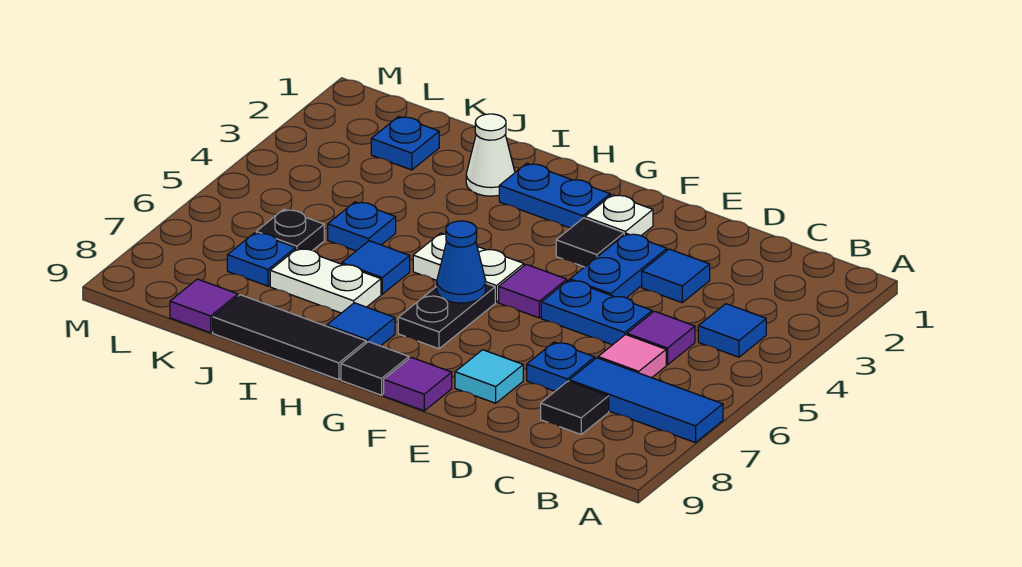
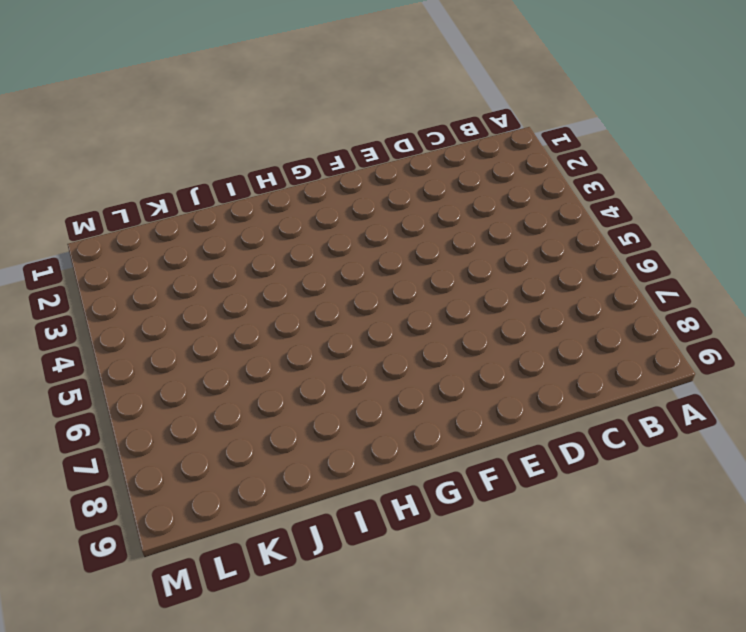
none -> blue tile A7:C7 level 1
none -> blue tile B4 level 1
none -> purple tile C5 level 1

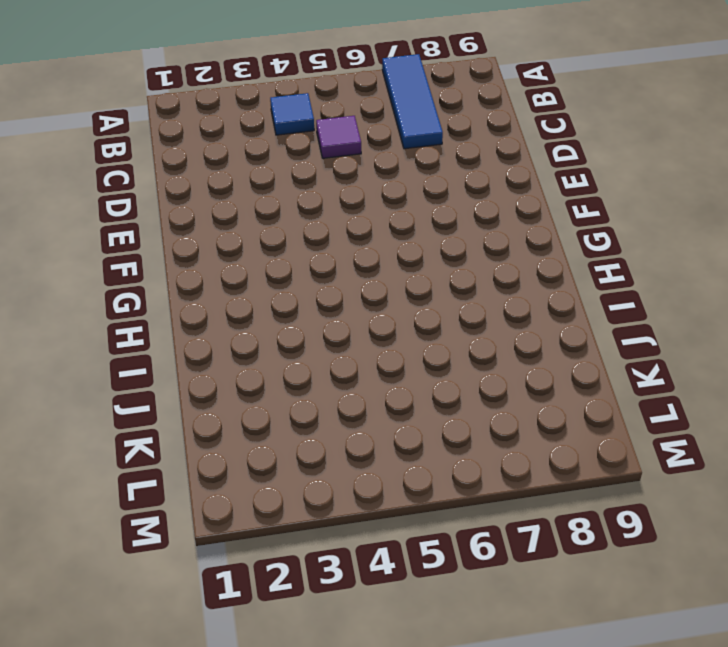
none -> pink tile C6 level 1
none -> black tile C8 level 1
none -> blue tile D3 level 1

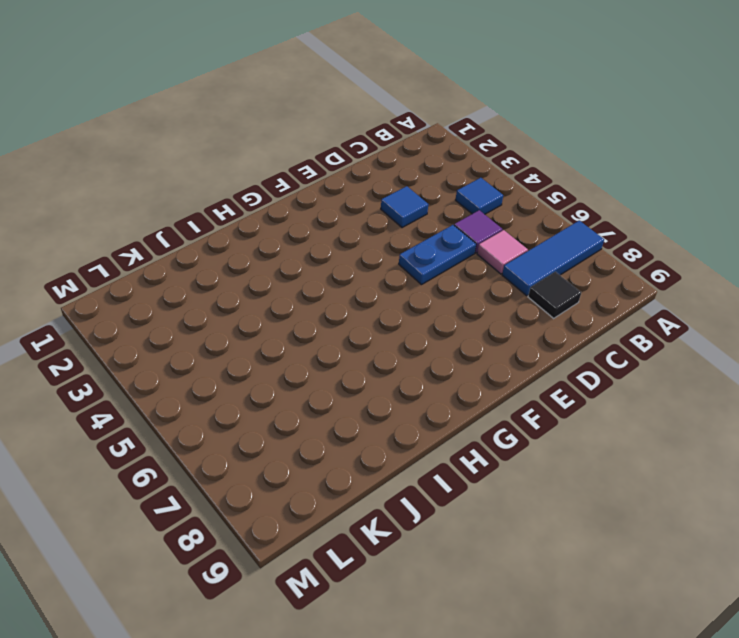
none -> blue plate D7 level 1
none -> blue plate E3:E4 level 1
none -> cyan tile E8 level 1

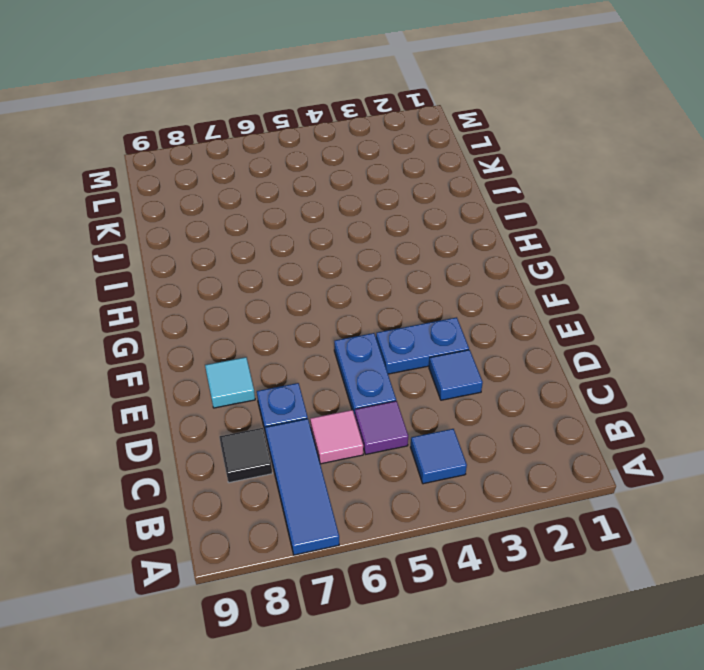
none -> white plate F2 level 1
none -> black tile F3 level 1
none -> purple tile F5 level 1

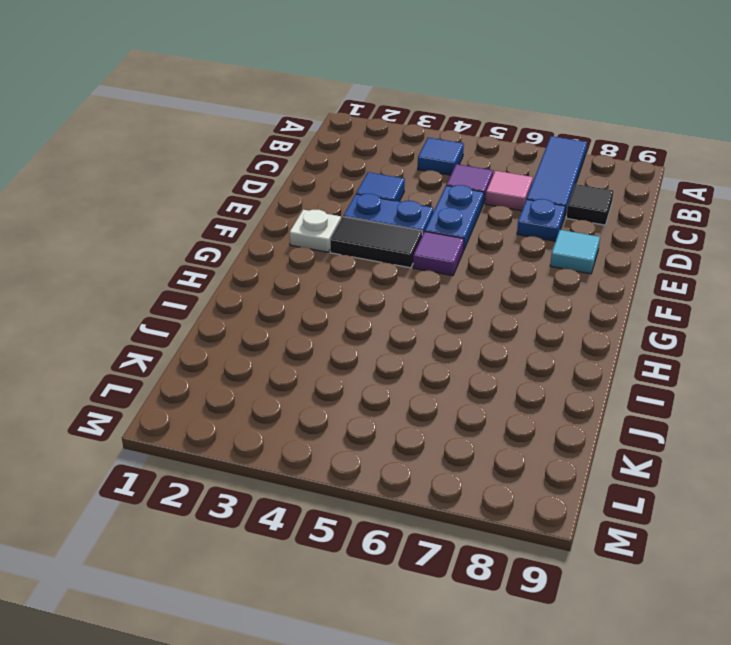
black tile F3:F4 level 1 -> black tile F3 level 1
none -> purple tile F9 level 1
none -> blue plate G2:H2 level 1
none -> white plate G5:H5 level 1

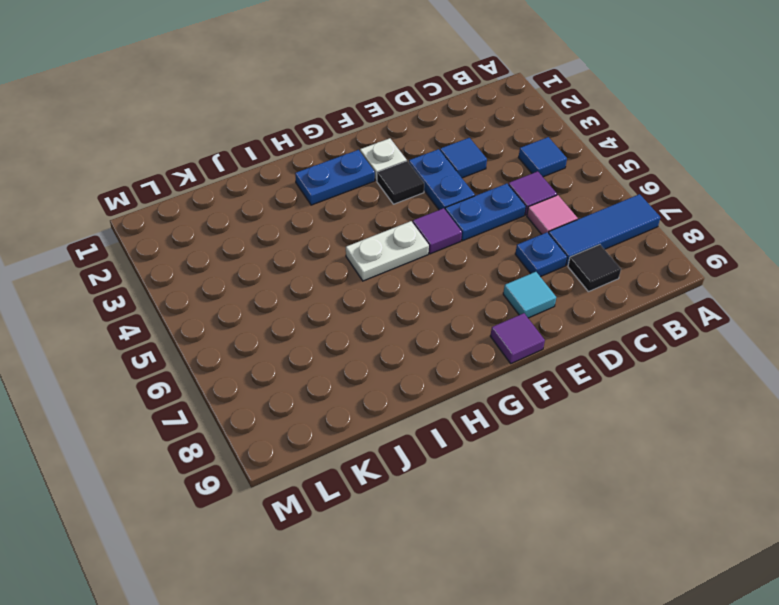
none -> black plate G6:G7 level 1
none -> black tile G9 level 1
none -> blue tile H8 level 1

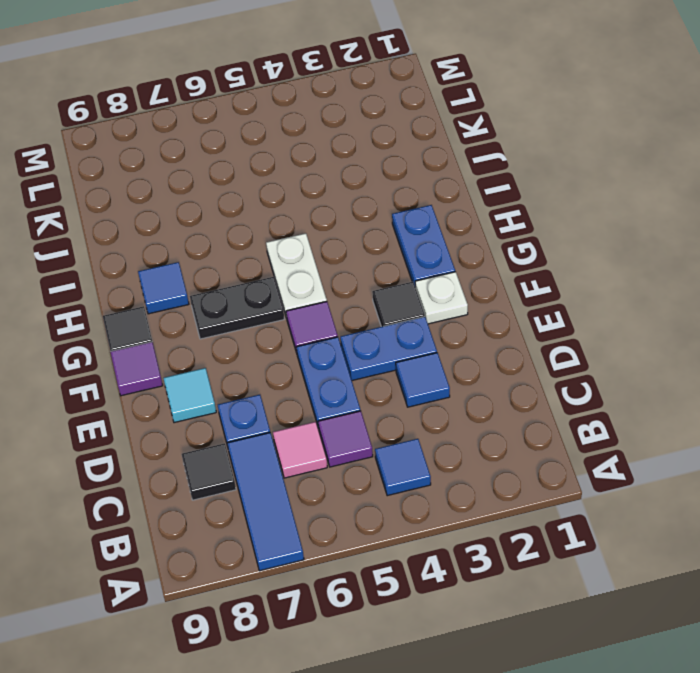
none -> black tile H9:J9 level 1
none -> white cone I2 level 1
none -> blue tile I6 level 1

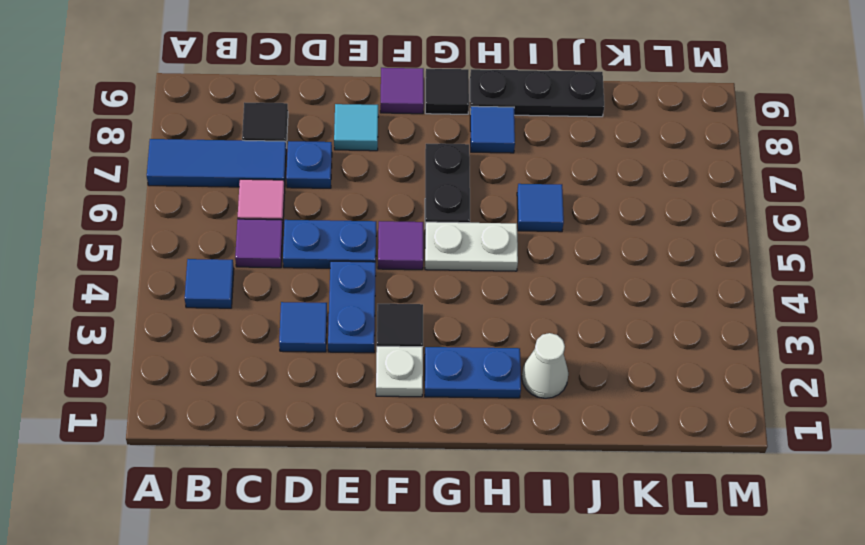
black plate H9:J9 level 1 -> black tile H9:J9 level 1
none -> white plate I7:J7 level 1
none -> blue plate J5 level 1
none -> blue plate K2 level 1

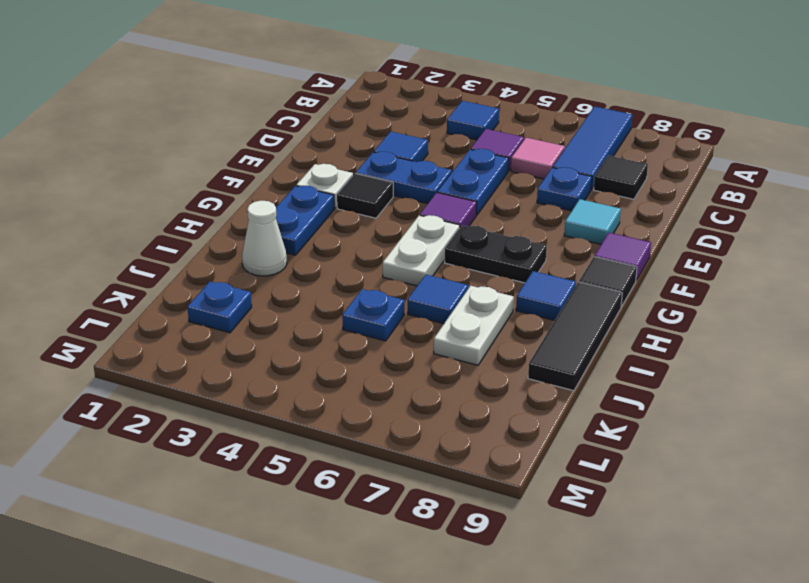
none -> black plate K6 level 1
none -> blue plate K7 level 1
none -> purple tile K9 level 1

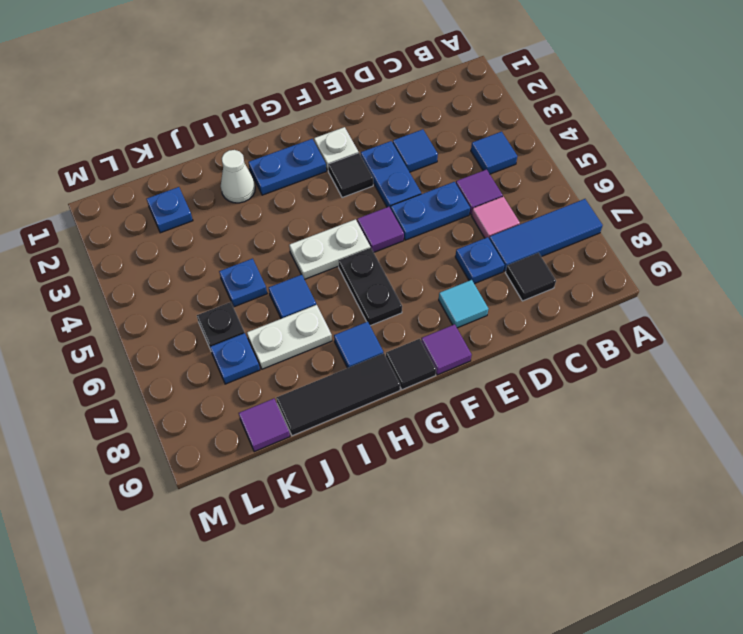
none -> blue cone G6 level 2

